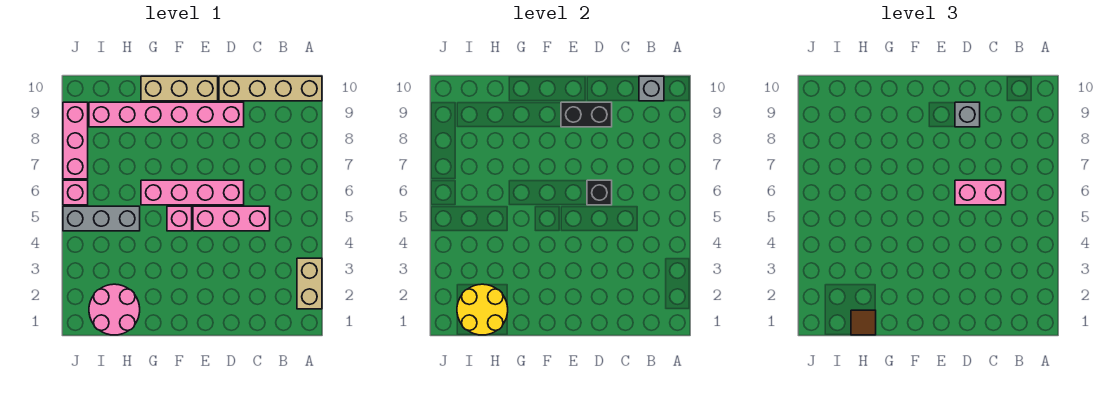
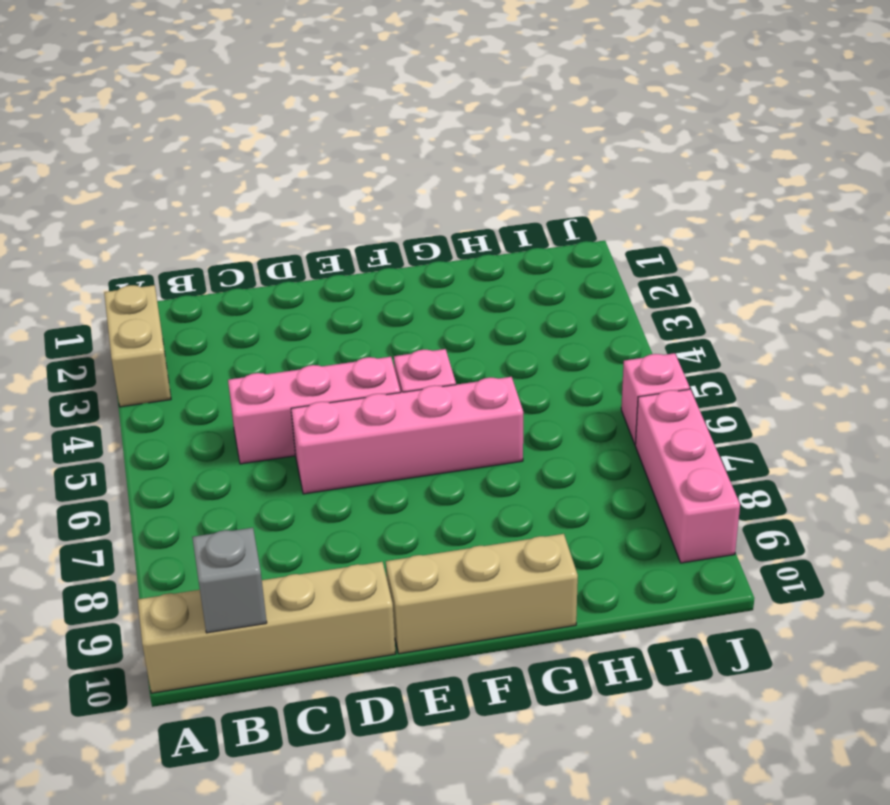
none -> pink brick D9:I9 level 1
none -> pink round brick H1:I2 level 1
none -> grey brick H5:J5 level 1

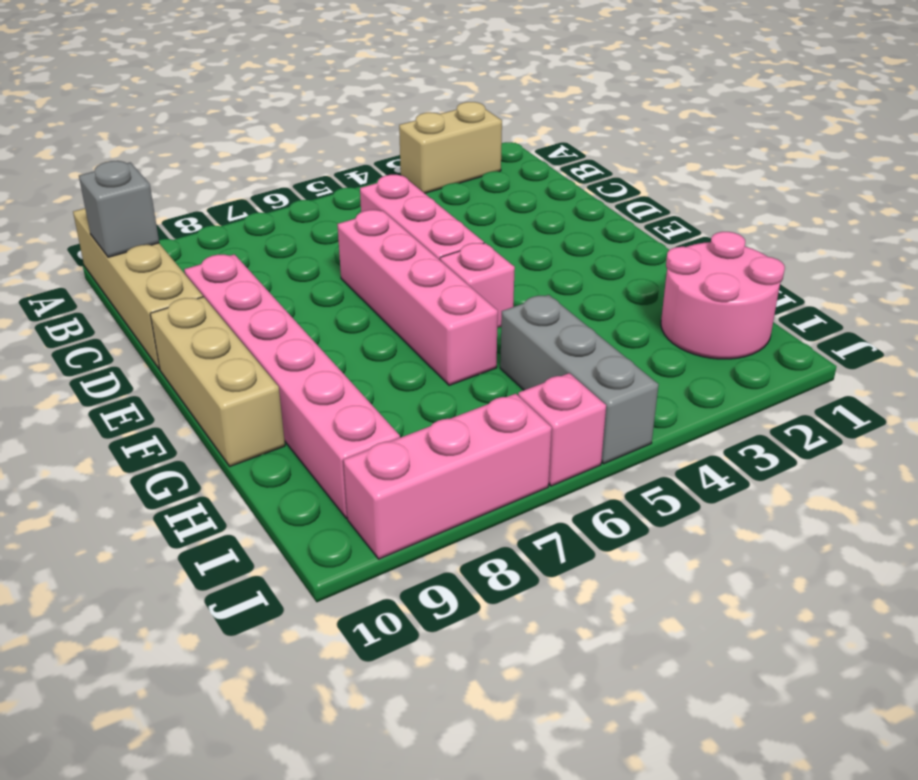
none -> black brick D6 level 2
none -> black brick D9:E9 level 2
none -> yellow round brick H1:I2 level 2

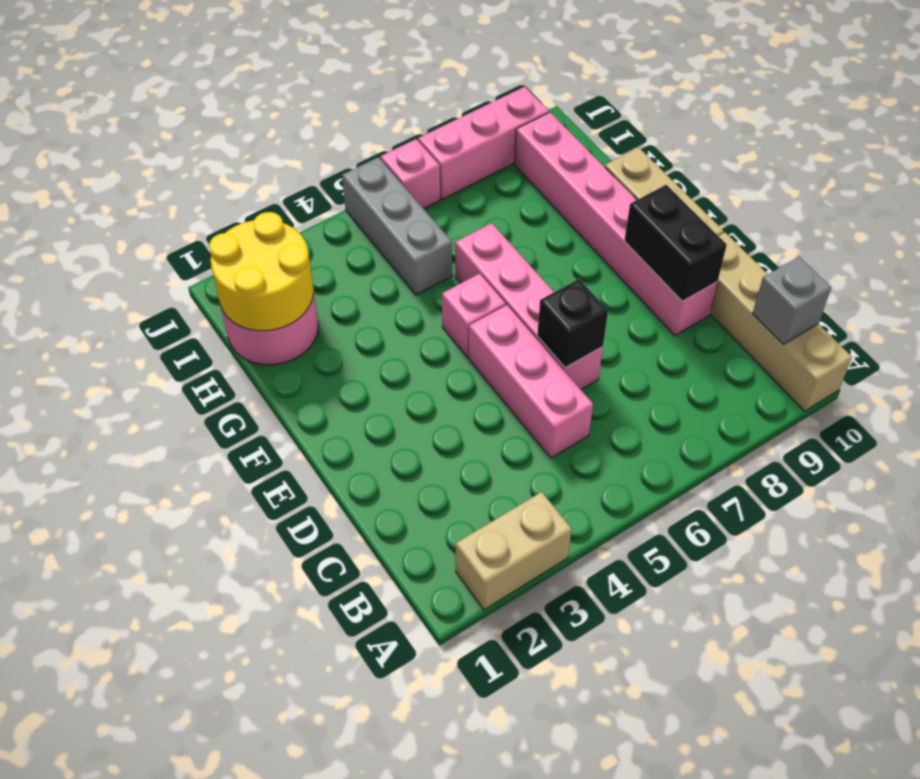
none -> pink brick C6:D6 level 3
none -> grey brick D9 level 3
none -> brown tile H1 level 3

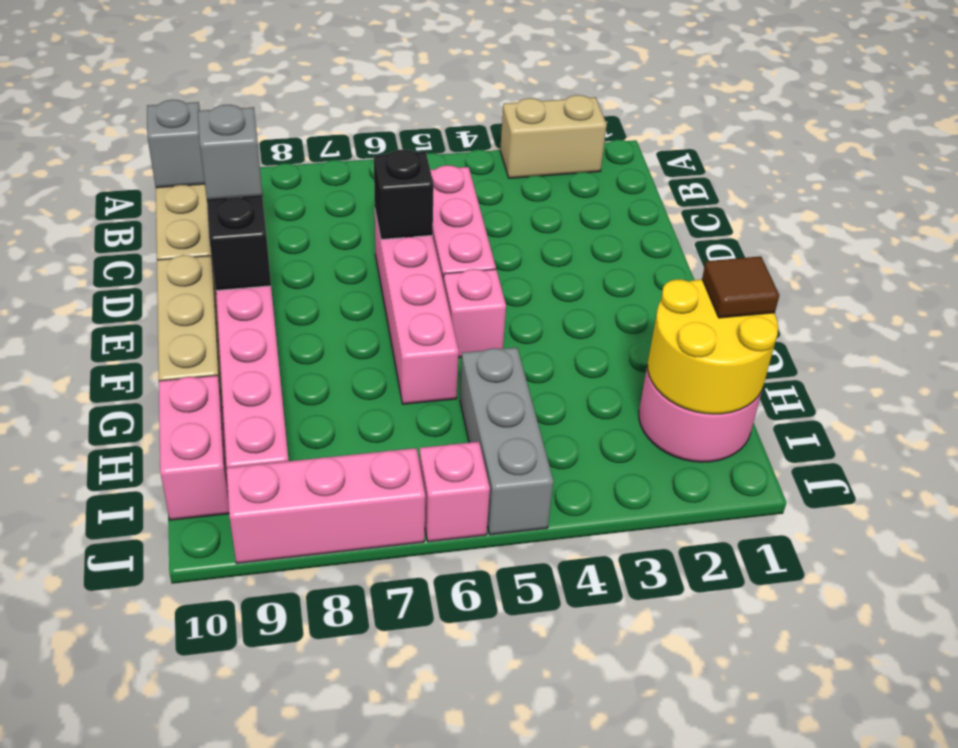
pink brick H10:I10 level 1 -> pink brick C6:D6 level 3

